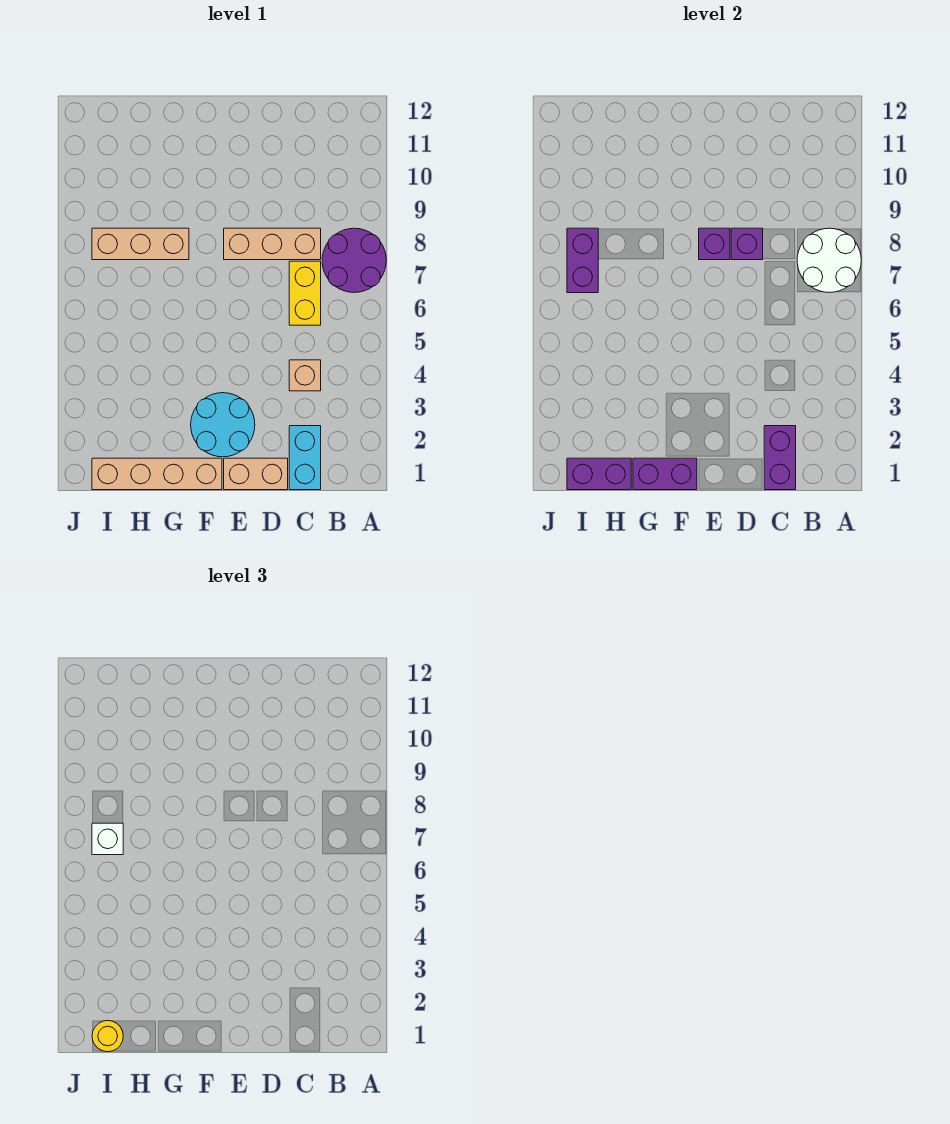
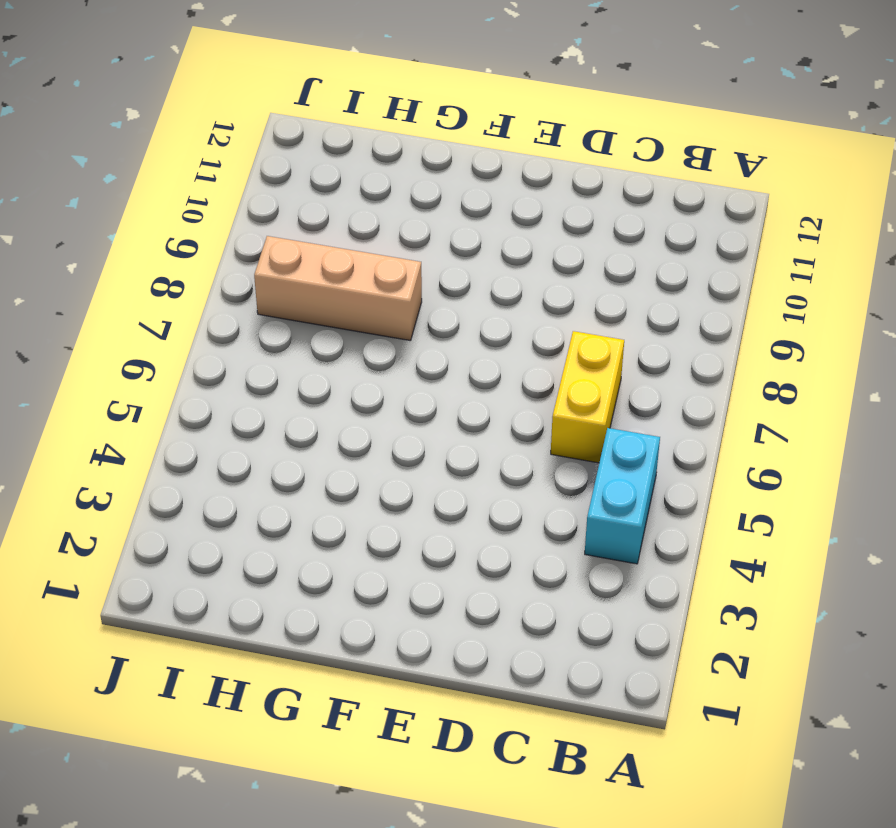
cyan brick B4:B5 level 1 -> cyan brick C1:C2 level 1
none -> purple round brick A7:B8 level 1
none -> tan brick C4 level 1
none -> tan brick C8:E8 level 1

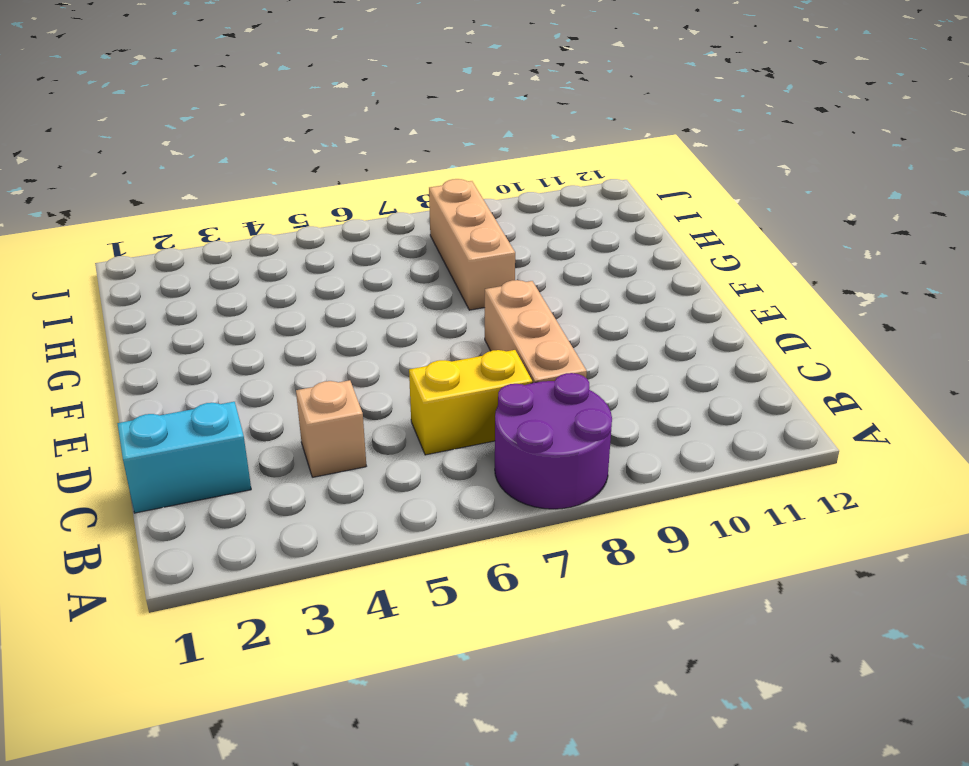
none -> tan brick D1:E1 level 1
none -> cyan round brick E2:F3 level 1
none -> tan brick F1:I1 level 1

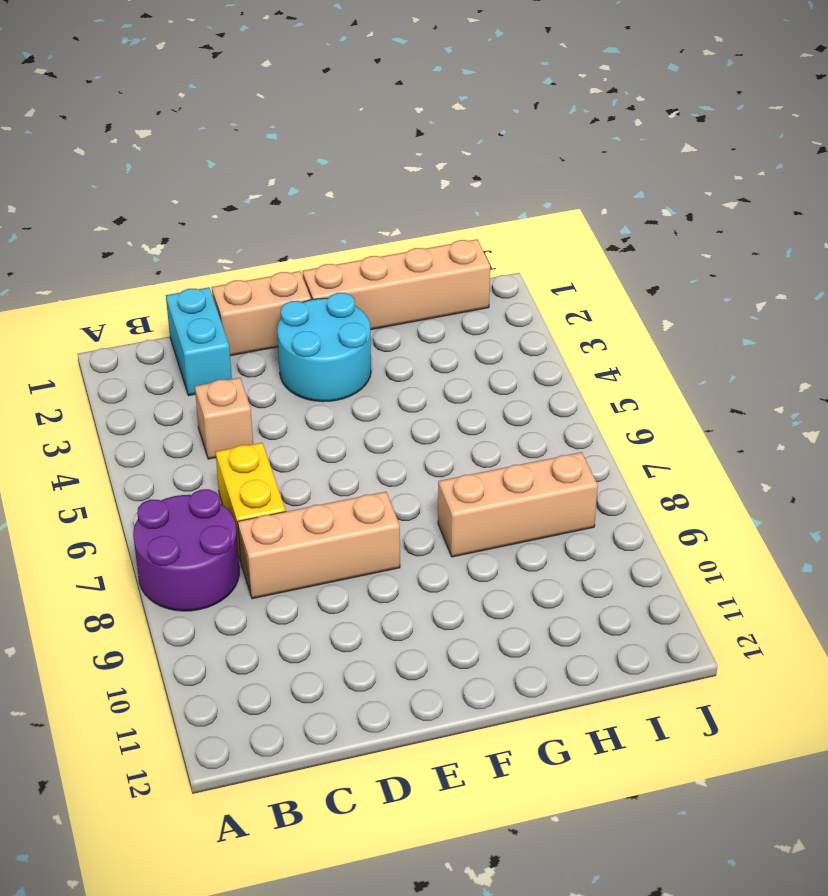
none -> white round brick A7:B8 level 2
none -> purple brick C1:C2 level 2
none -> purple brick D8 level 2

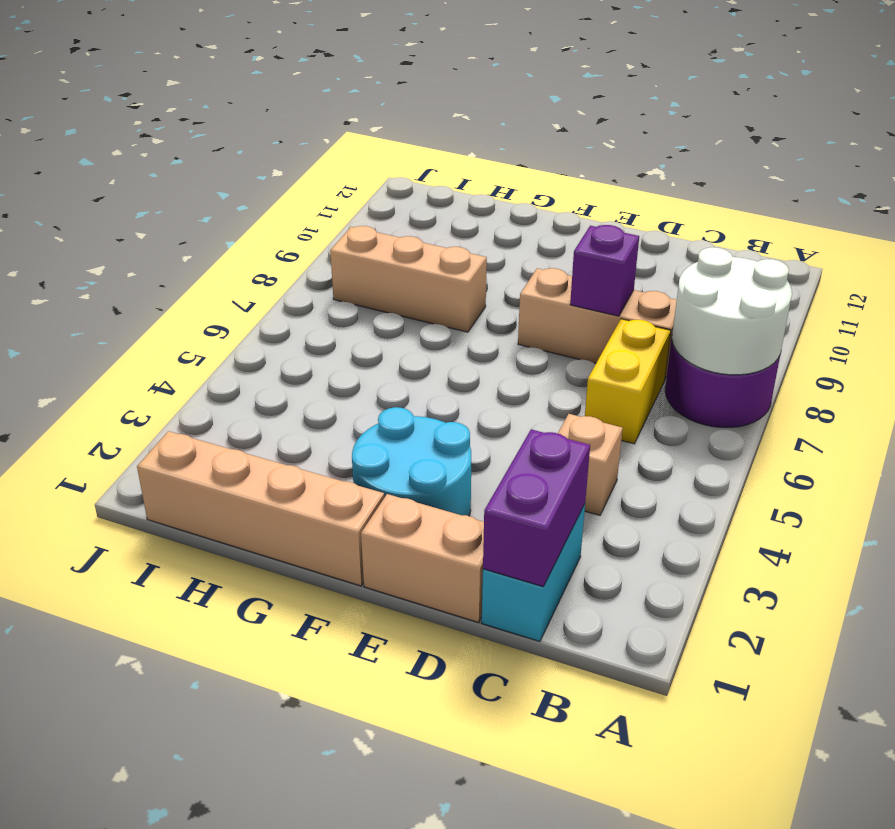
none -> purple brick E8 level 2
none -> purple brick F1:G1 level 2
none -> purple brick H1:I1 level 2

